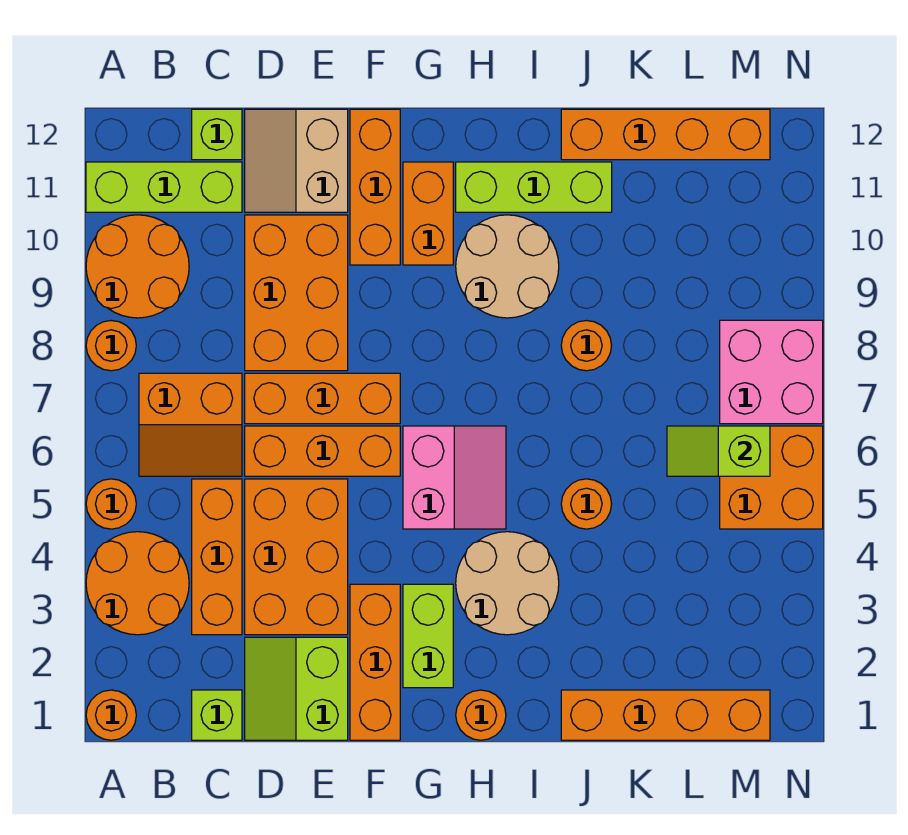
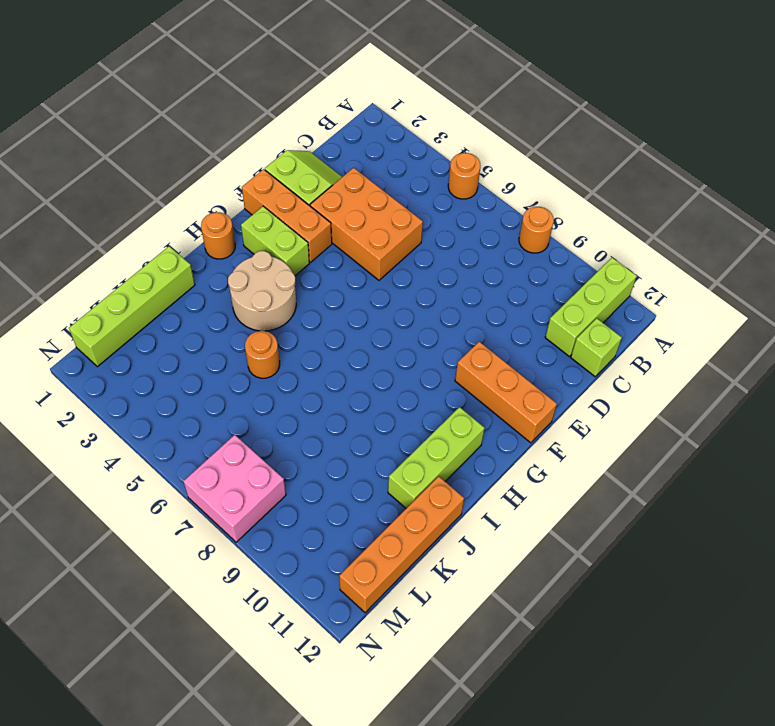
lime brick J1:M1 level 1 -> orange brick J1:M1 level 1
none -> orange round brick A1 level 1
none -> orange round brick A3:B4 level 1
none -> orange round brick A9:B10 level 1
none -> orange slope B6:C7 level 1 top 7

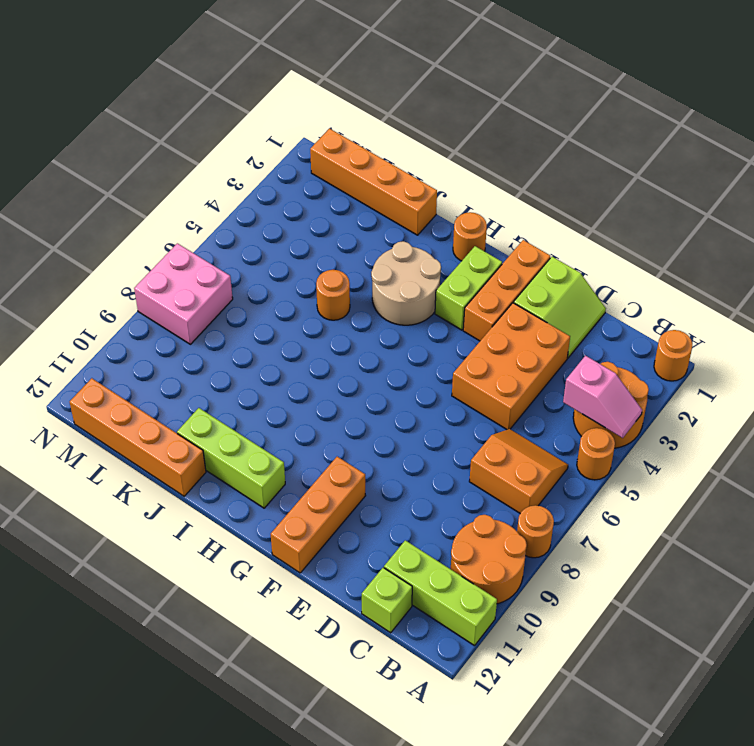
pink slope A4:B4 level 2 top B -> none
none -> lime brick C1 level 1
none -> orange brick C3:C5 level 1
none -> orange brick D6:F6 level 1
none -> orange brick D7:F7 level 1

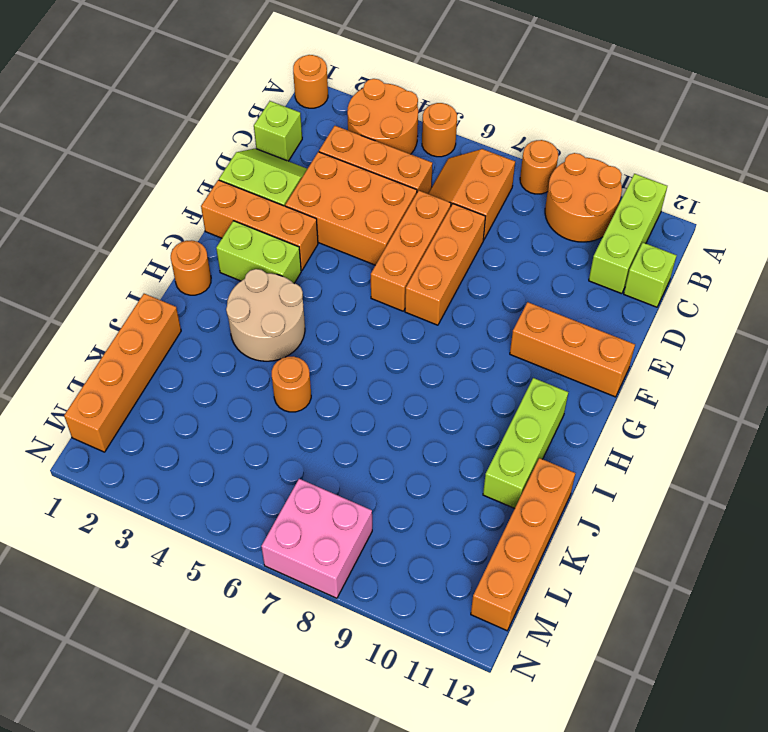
none -> orange brick D8:E10 level 1
none -> tan slope D11:E12 level 1 top E
none -> pink slope G5:H6 level 1 top G
none -> orange brick G10:G11 level 1

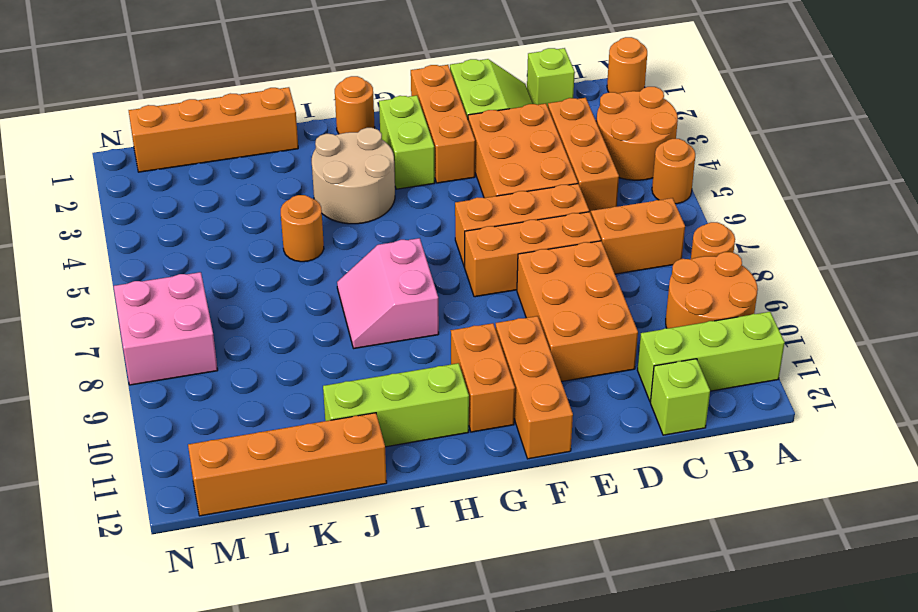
pink slope H7:I8 level 1 top H -> pink slope G5:H6 level 1 top G
none -> tan slope D11:E12 level 1 top E
none -> tan round brick H9:I10 level 1
none -> orange round brick J8 level 1
none -> orange brick M5:N6 level 1

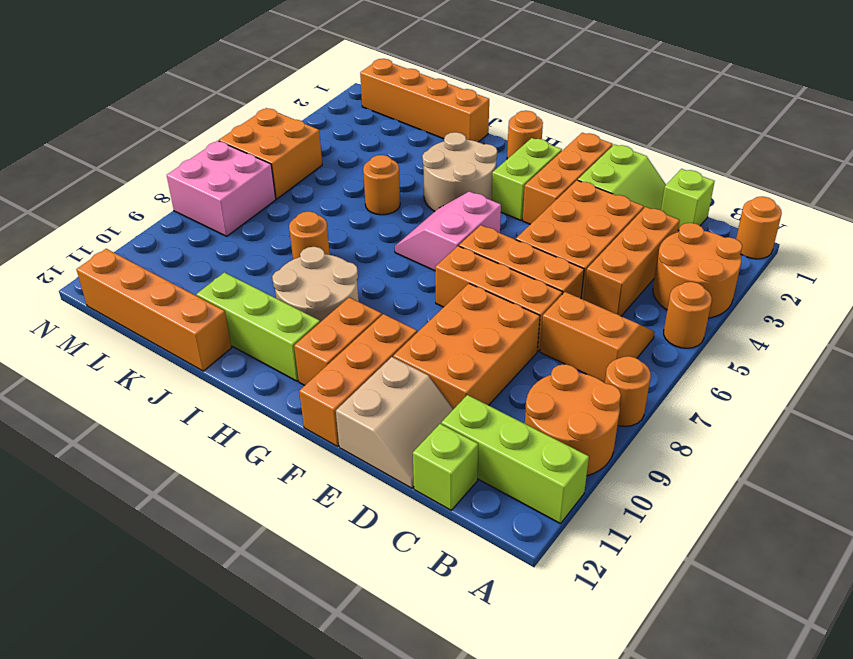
none -> lime slope L6:M6 level 2 top M

